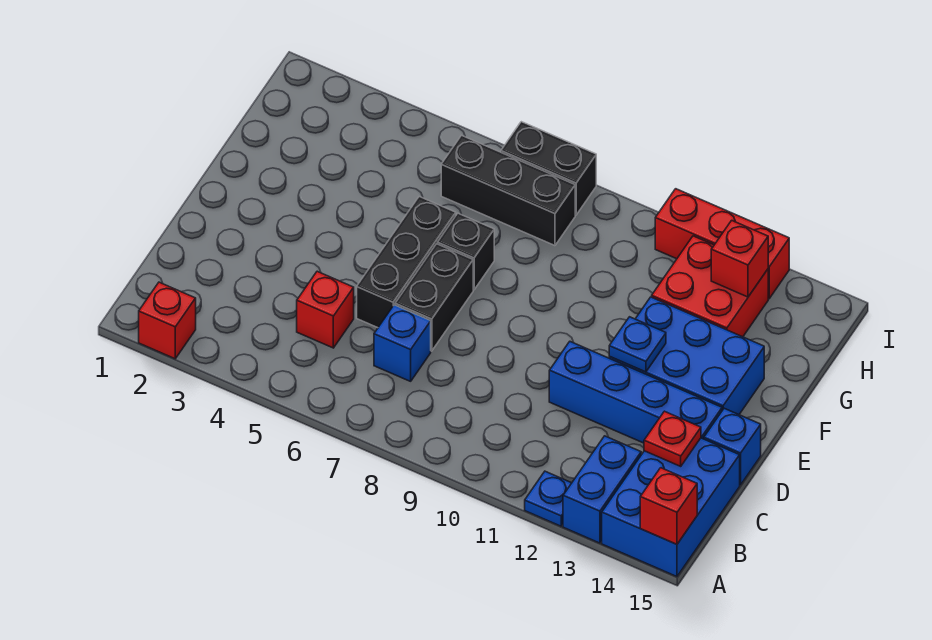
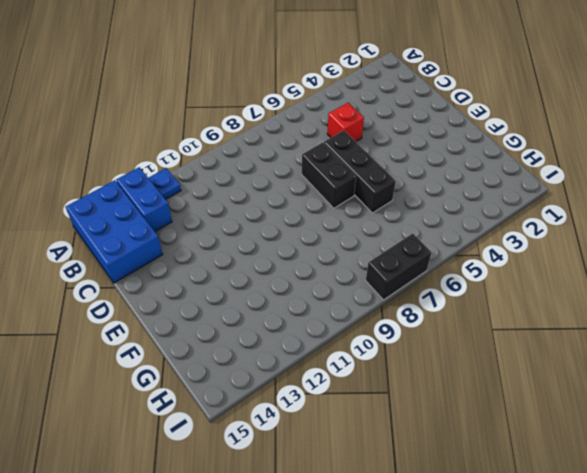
none -> red brick A2 level 1
none -> blue brick C7 level 1
none -> blue brick D11:D14 level 1

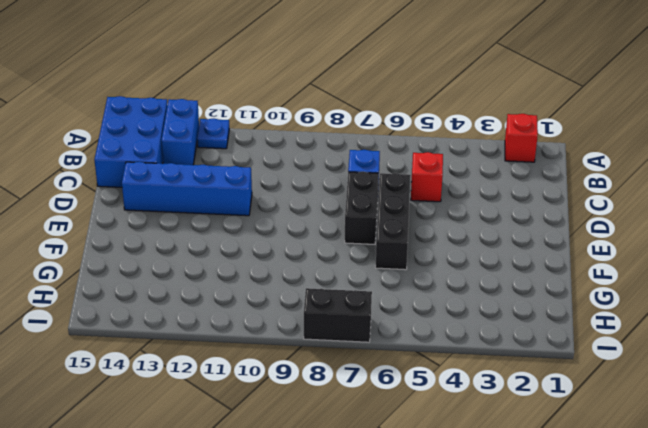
none -> blue brick D15 level 1
none -> blue brick E12:F14 level 1
none -> black brick F7 level 1

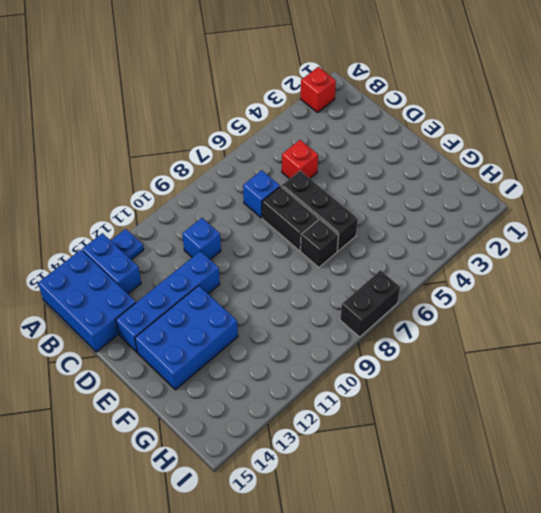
blue brick C10 level 1 -> blue brick D15 level 1
none -> red brick G12:H13 level 1
none -> black brick H6:H8 level 1
none -> red brick I11:I13 level 1

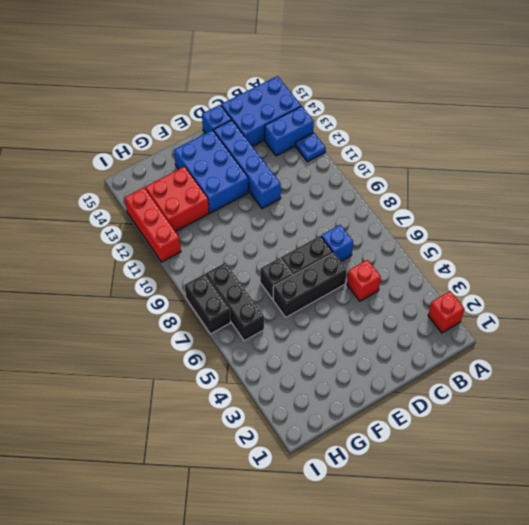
none -> red brick A15 level 2
none -> red plate C14 level 2
none -> blue plate E12 level 2

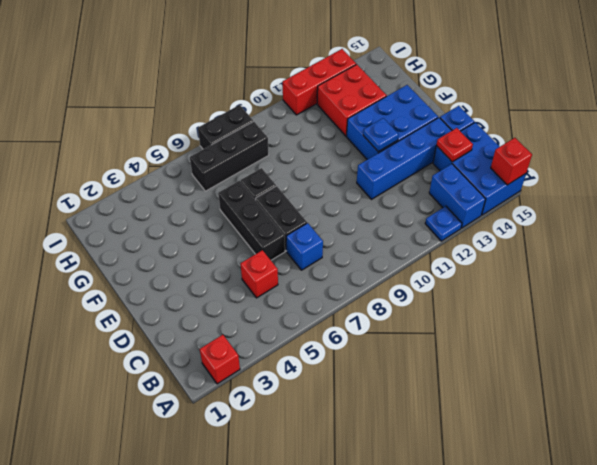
none -> red brick H13 level 2

